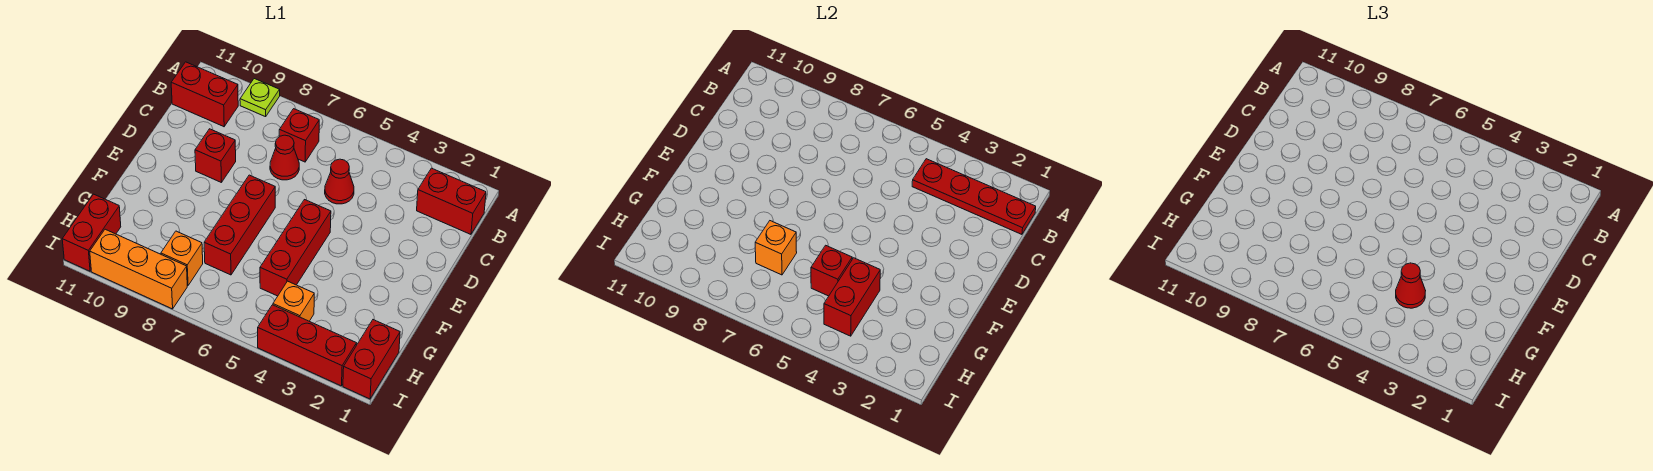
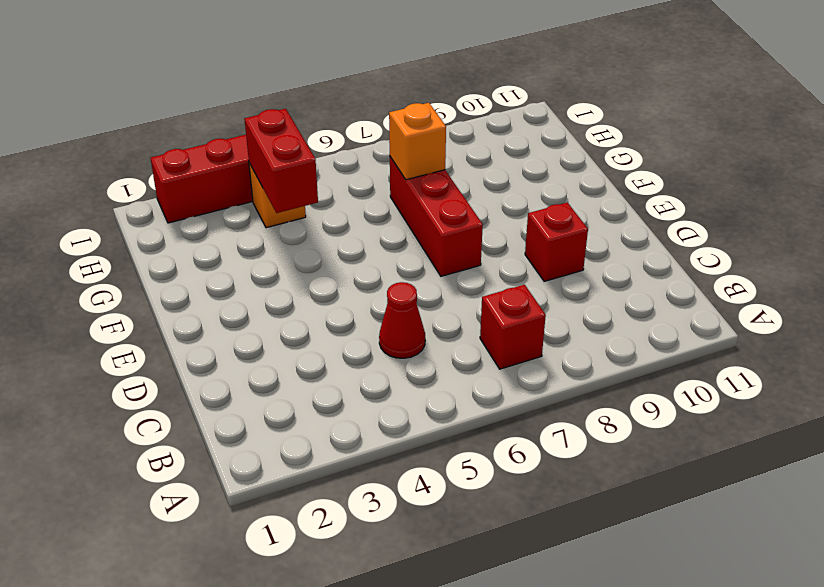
none -> lime plate A9 level 1
none -> red brick B1:B2 level 1
none -> red brick B10:B11 level 1

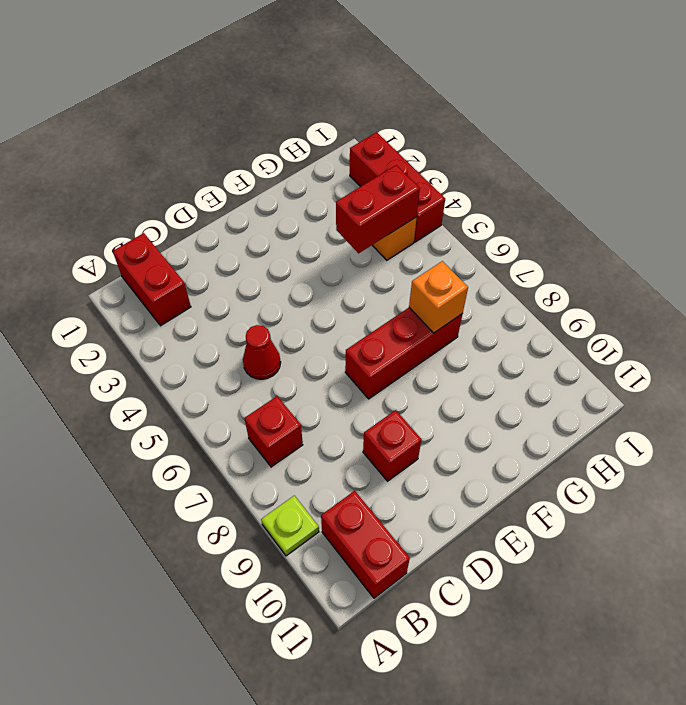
none -> red cone C7 level 1
none -> red brick E5:G5 level 1
none -> red brick H1:I1 level 1

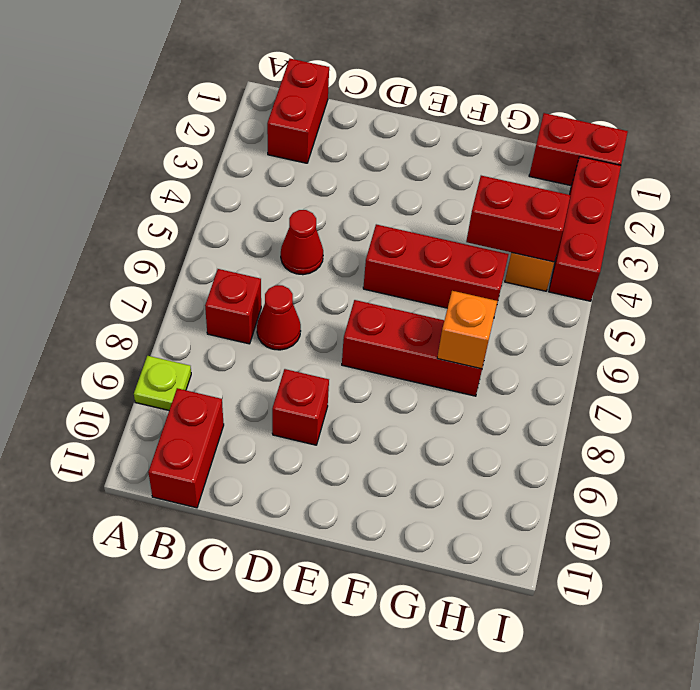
none -> orange brick H8 level 1
none -> red brick H11:I11 level 1
none -> orange brick I8:I10 level 1

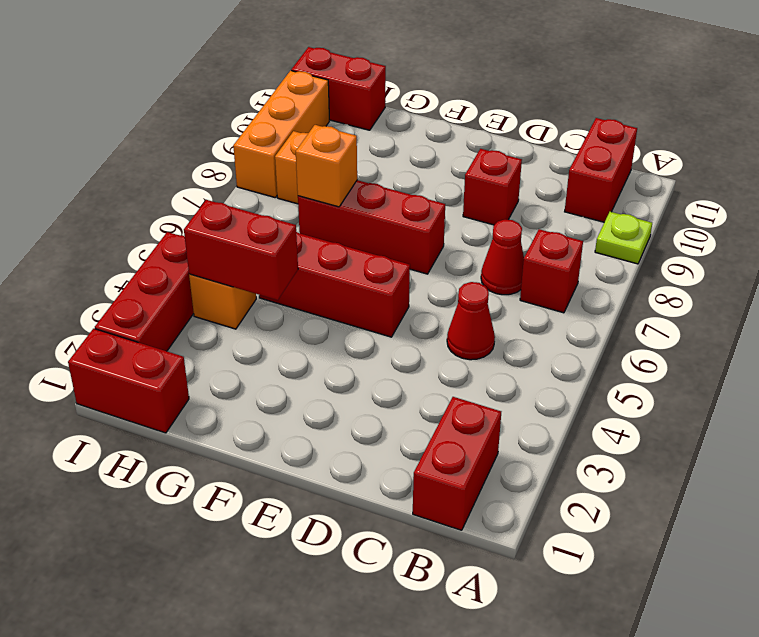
none -> red plate B1:B4 level 2
none -> red brick G5 level 2
none -> red cone G4 level 3

